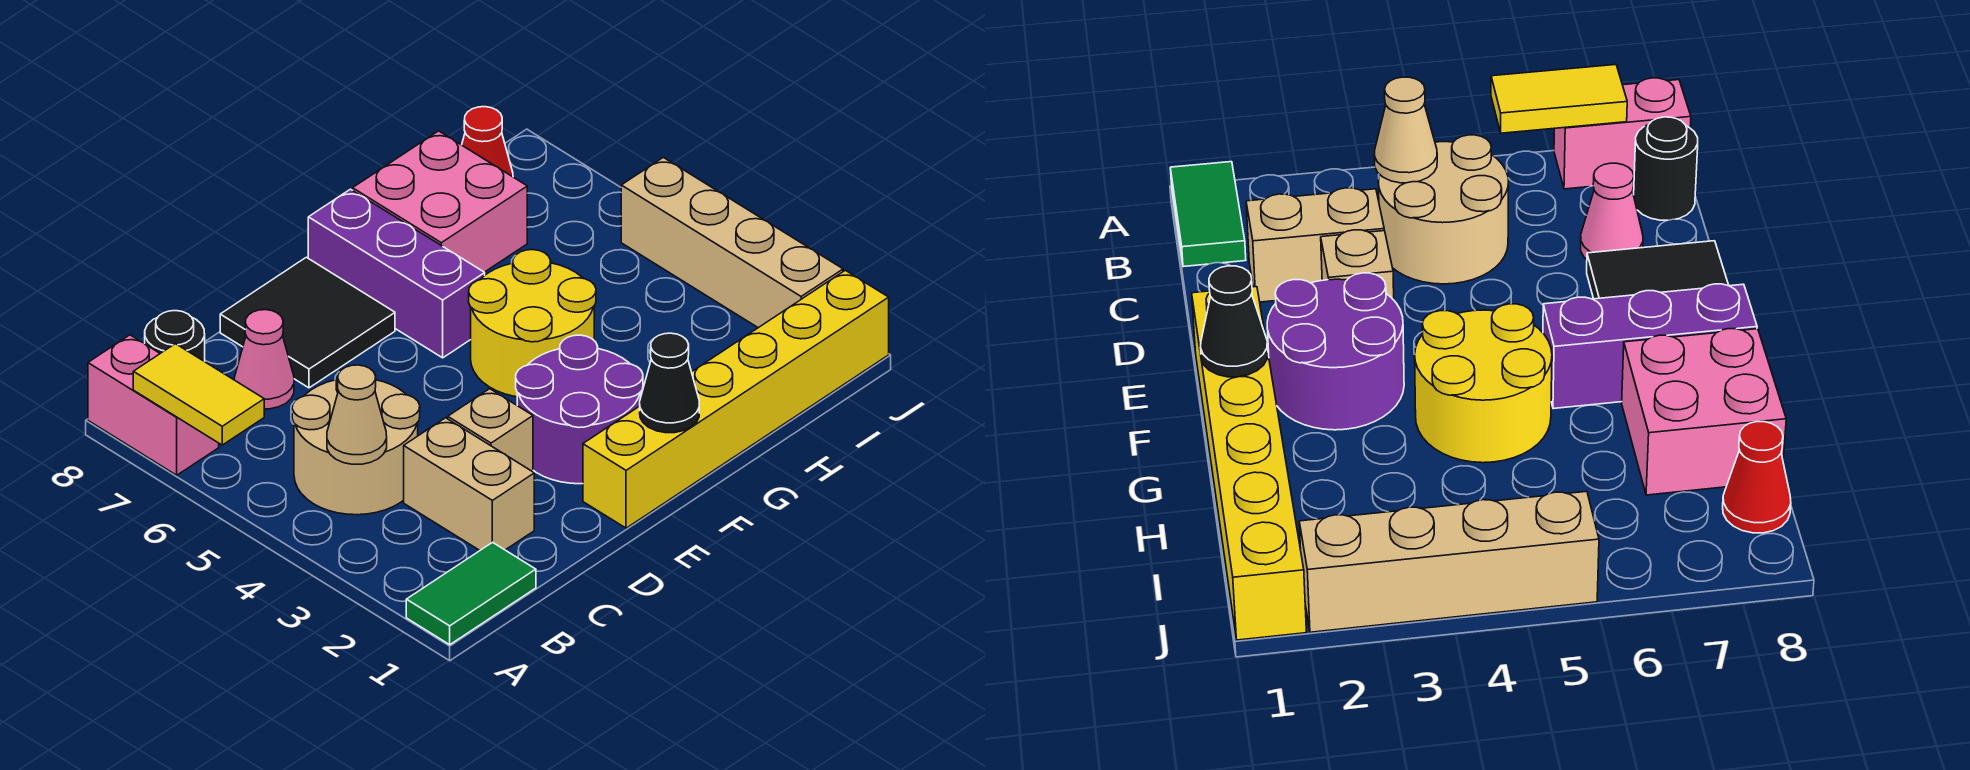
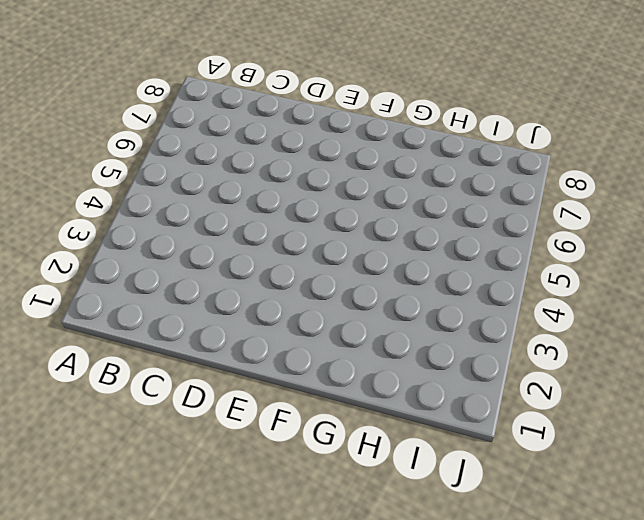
none -> green tile A1:B1 level 1
none -> pink brick A7:A8 level 1
none -> tan round brick B4:C5 level 1

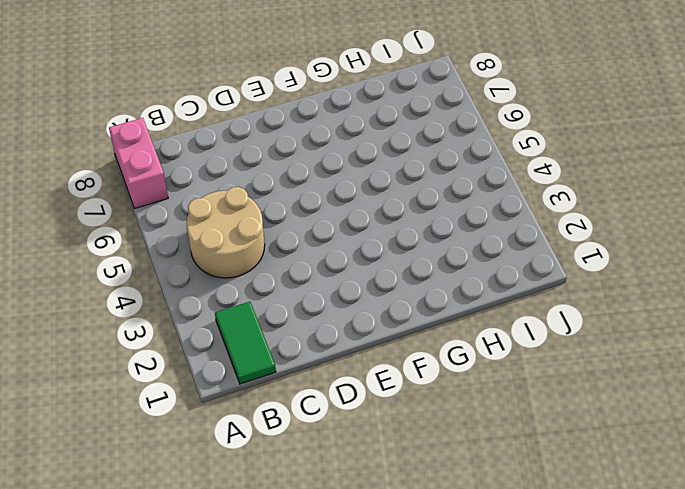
green tile B1:B2 level 1 -> green tile A1:B1 level 1
none -> black round brick B8 level 1
none -> tan brick C2:C3 level 1
none -> pink cone C7 level 1

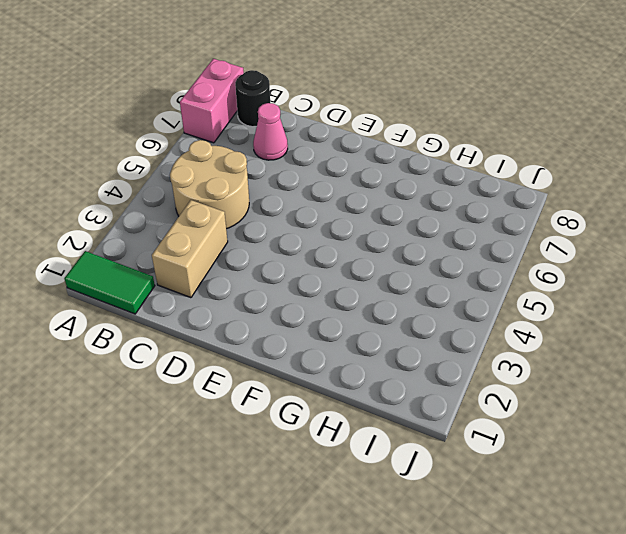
none -> tan brick D3 level 1
none -> black tile D7:E8 level 1
none -> yellow brick E1:J1 level 1

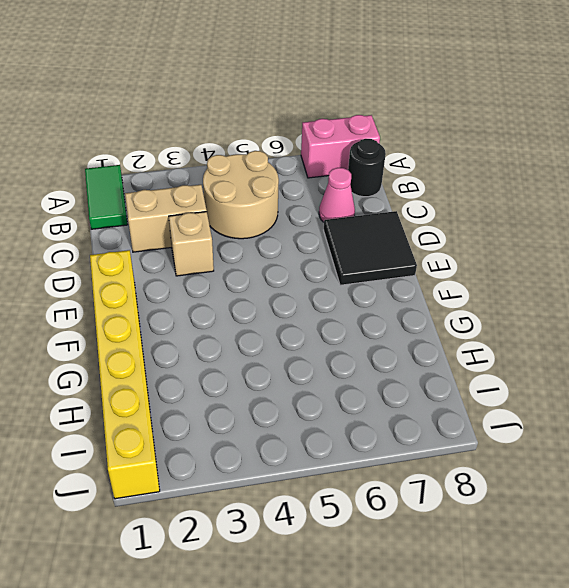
none -> purple round brick E2:F3 level 1
none -> yellow round brick F4:G5 level 1
none -> purple brick F6:F8 level 1

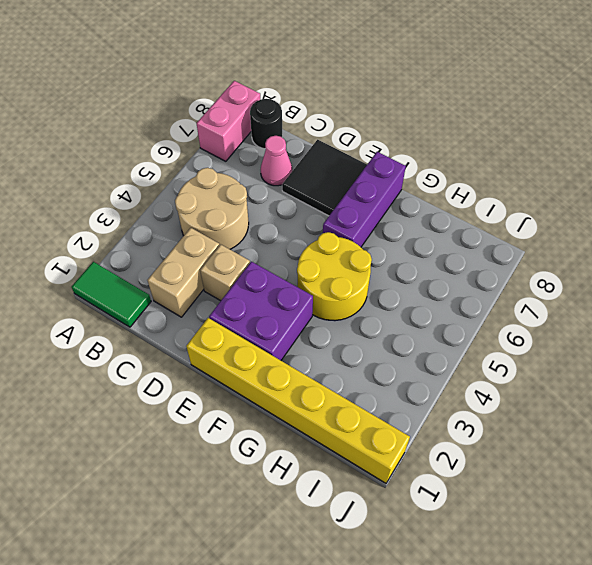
purple brick E2:F3 level 1 -> purple round brick E2:F3 level 1
none -> pink brick G7:H8 level 1
none -> red cone I8 level 1
none -> tan brick J2:J5 level 1

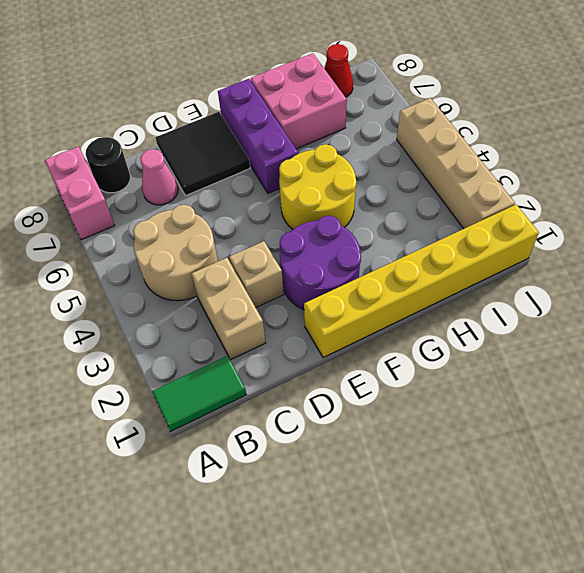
none -> yellow tile A6:A7 level 2
none -> tan cone B4 level 2
none -> black cone F1 level 2

